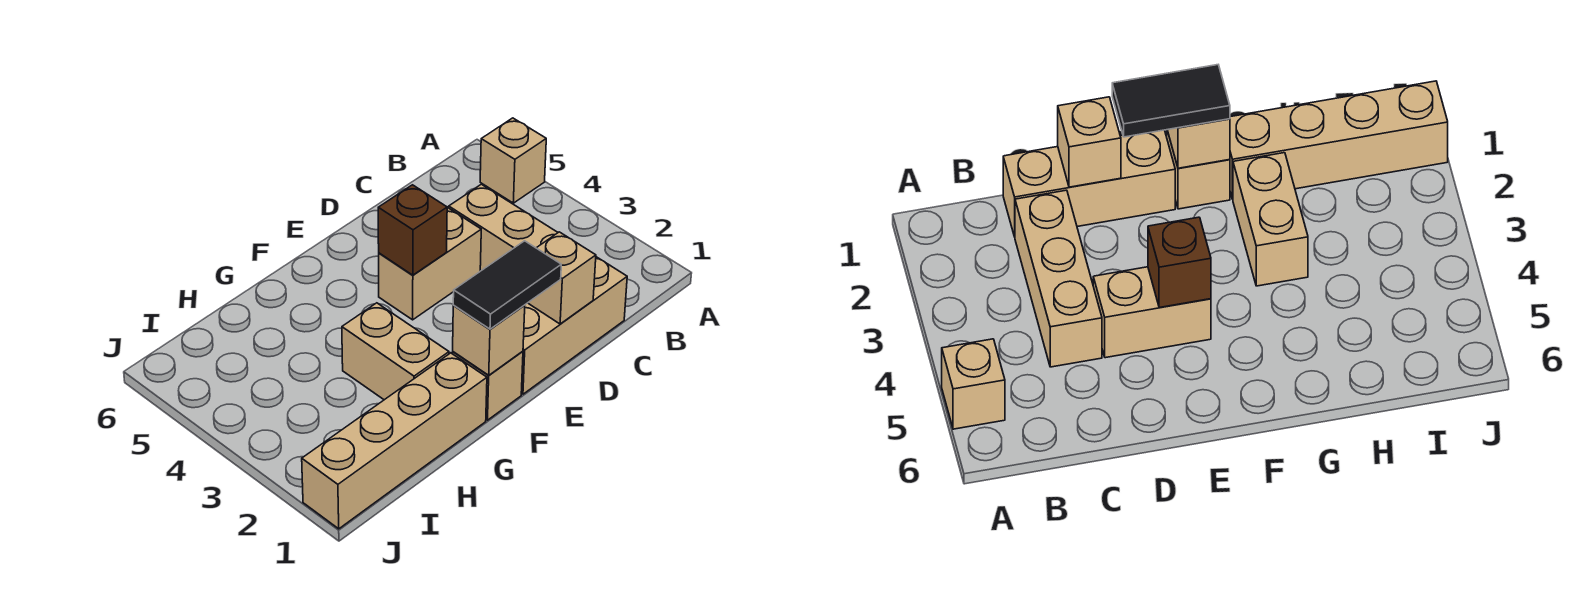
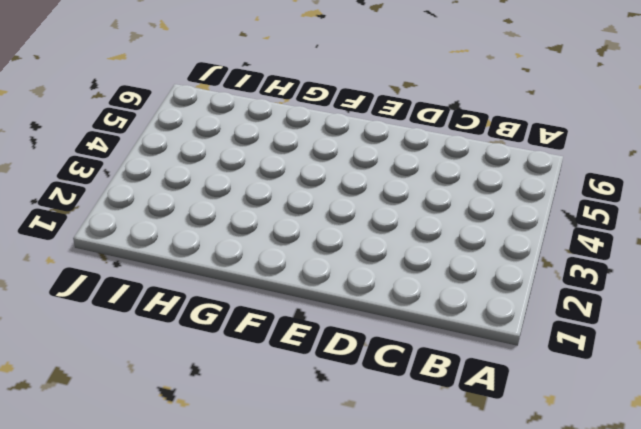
none -> tan brick A5 level 1
none -> tan brick C1:E1 level 1

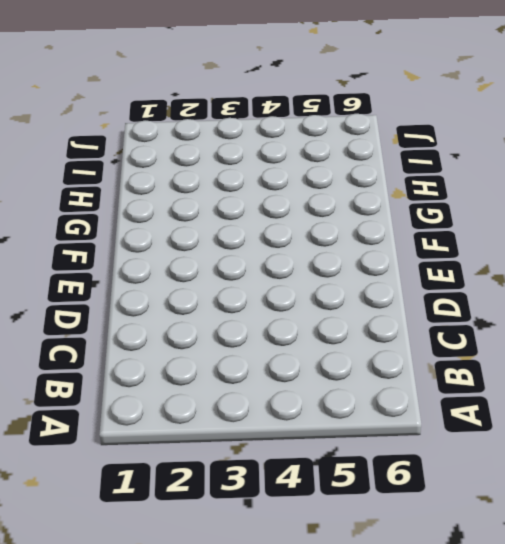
none -> tan brick A5 level 1
none -> tan brick C1:E1 level 1

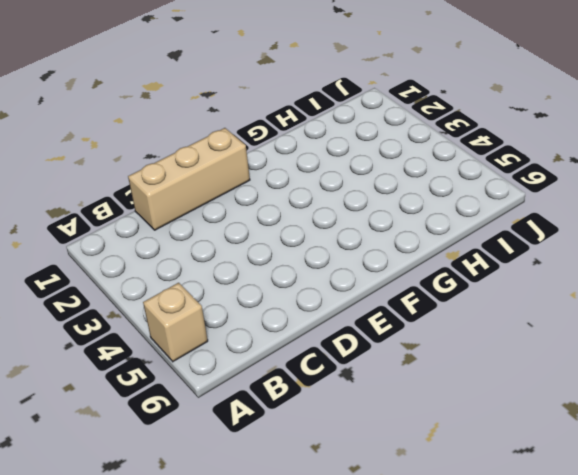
none -> tan brick C2:C4 level 1
none -> tan brick D4:E4 level 1

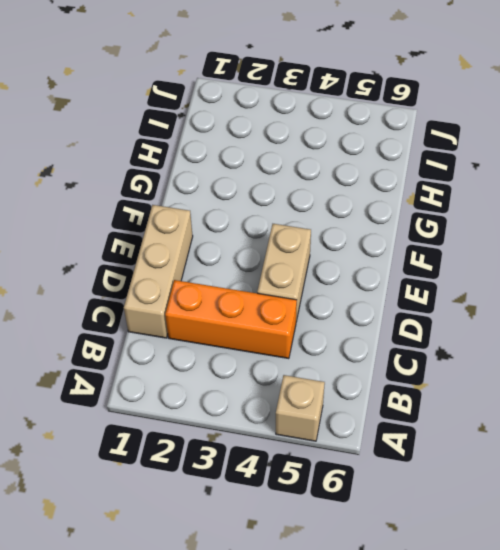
orange brick C2:C4 level 1 -> tan brick C2:C4 level 1
none -> tan brick F1 level 1
none -> tan brick G1:J1 level 1

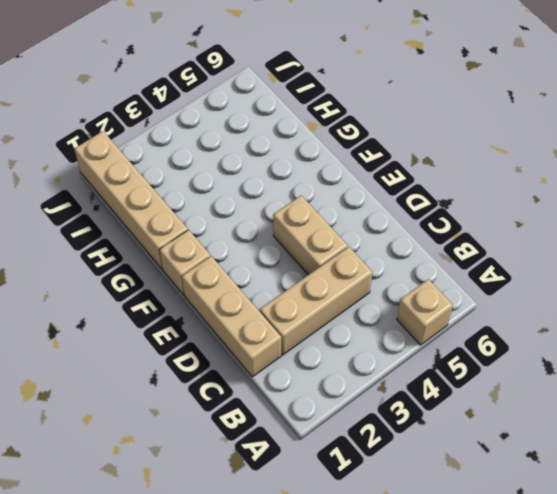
none -> tan brick G2:G3 level 1
none -> tan brick D1 level 2

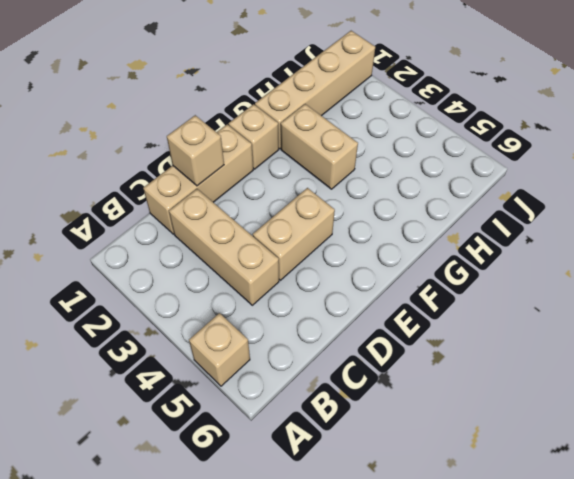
none -> brown brick E4 level 2
none -> tan brick F1 level 2

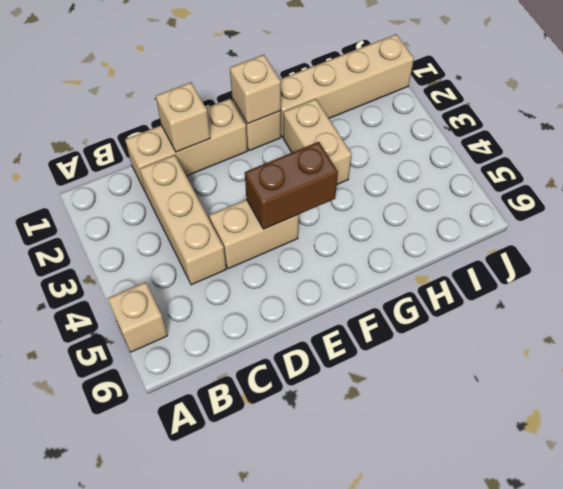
brown brick E4:F4 level 2 -> brown brick E4 level 2
none -> black tile E1:F1 level 3

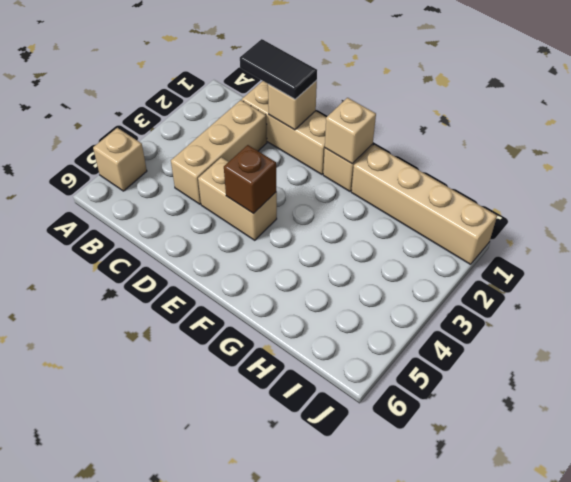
black tile C1:D1 level 3 -> black tile E1:F1 level 3
none -> tan brick G2:G3 level 1

